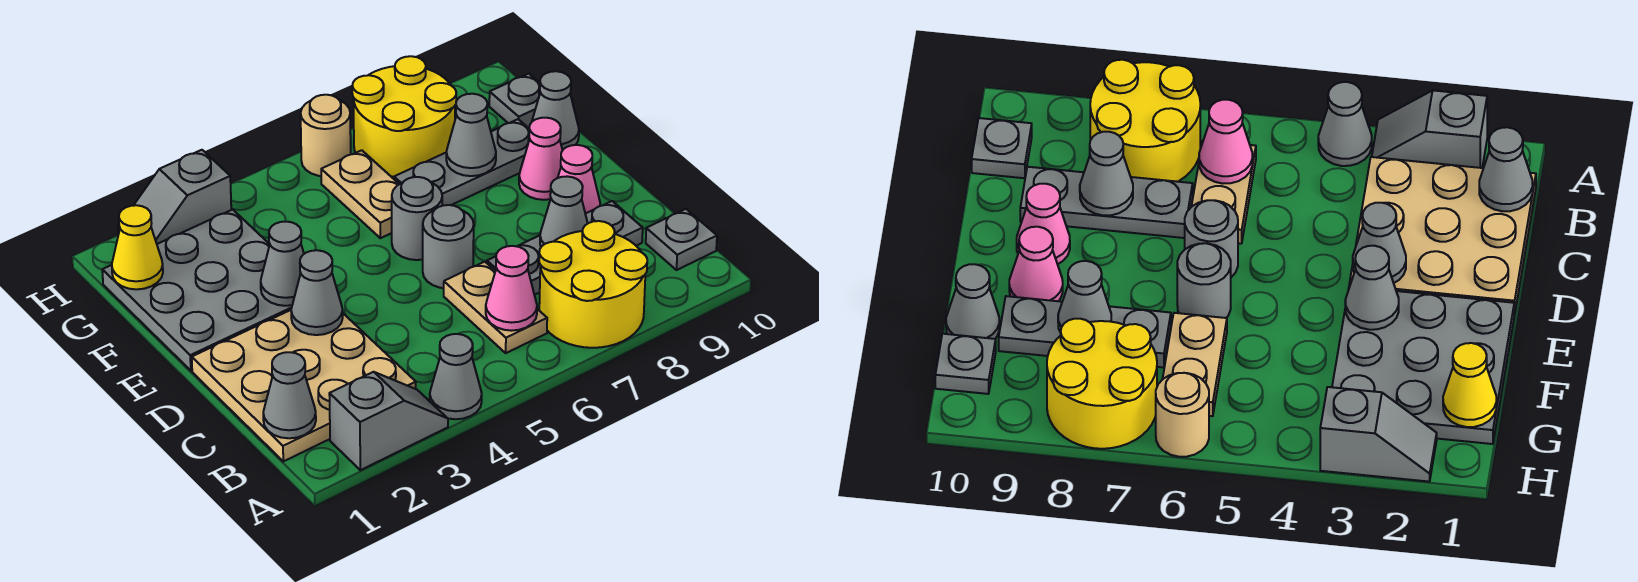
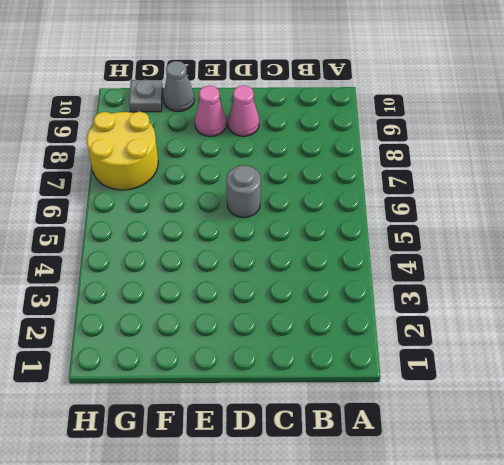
none -> grey slope A2:A3 level 1 top 2
none -> grey cone A4 level 1
none -> yellow round brick A7:B8 level 1

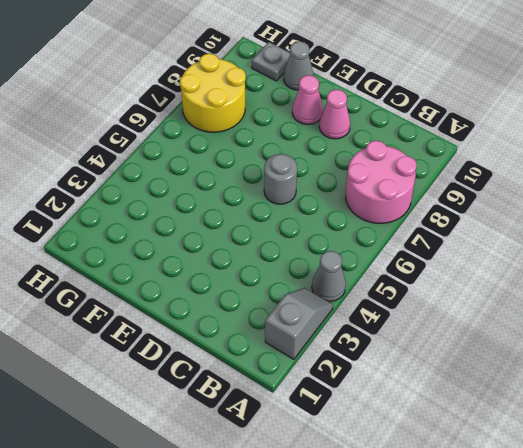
pink round brick A7:B8 level 1 -> yellow round brick A7:B8 level 1
none -> tan plate B1:D3 level 1
none -> tan plate B6:C6 level 1
none -> grey plate B10 level 1

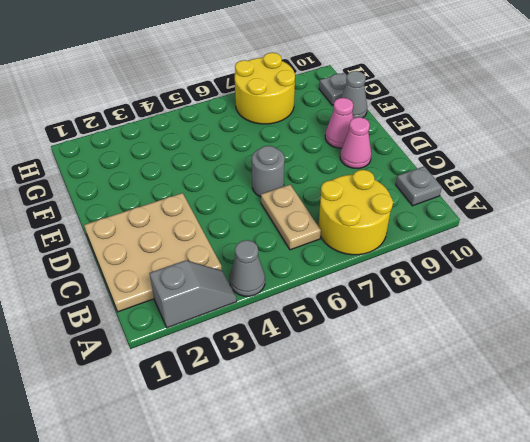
none -> grey plate C7:C9 level 1
none -> grey plate E1:G3 level 1
none -> grey round brick E6 level 1

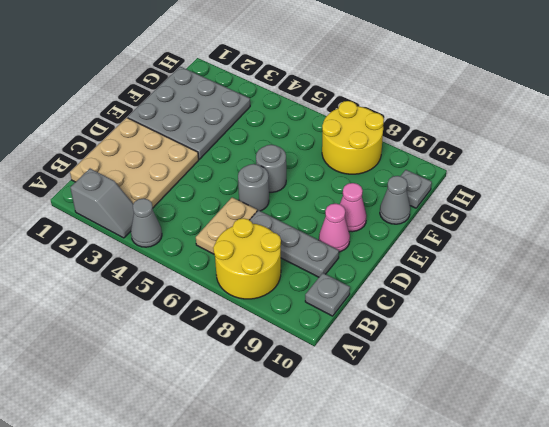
none -> tan plate F6:G6 level 1
none -> grey plate F7:F9 level 1
none -> grey slope H2:H3 level 1 top 3

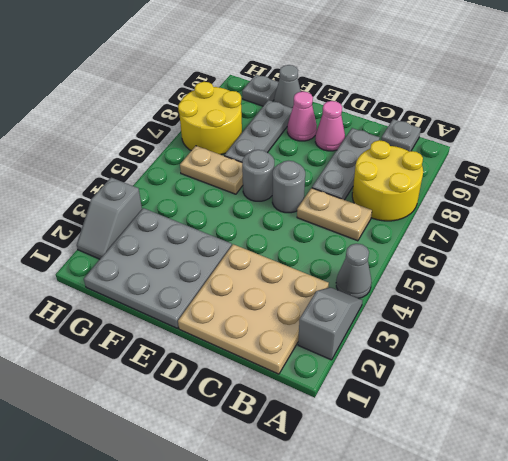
none -> tan round brick H6 level 1
none -> grey cone B1 level 2
none -> pink cone B6 level 2

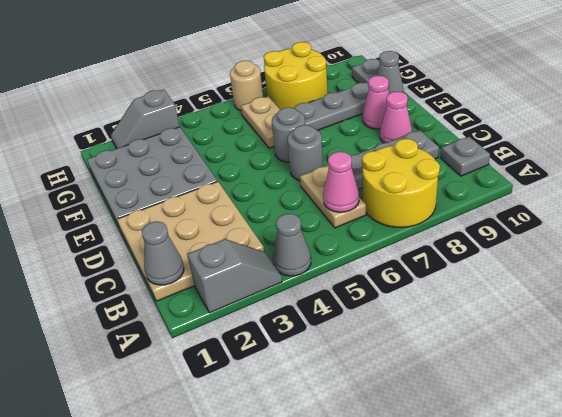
none -> grey cone C8 level 2
none -> grey cone D3 level 2
none -> grey cone E3 level 2

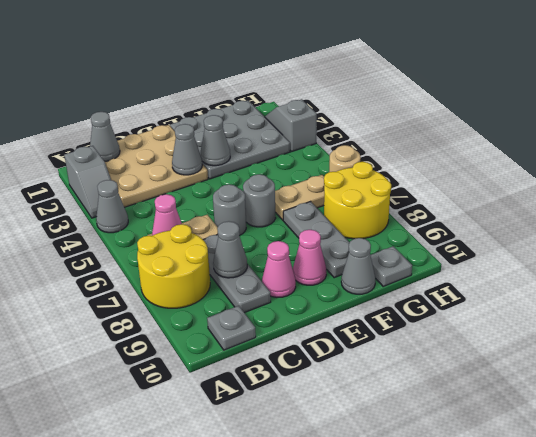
none -> grey cone F8 level 2
none -> yellow cone G1 level 2

